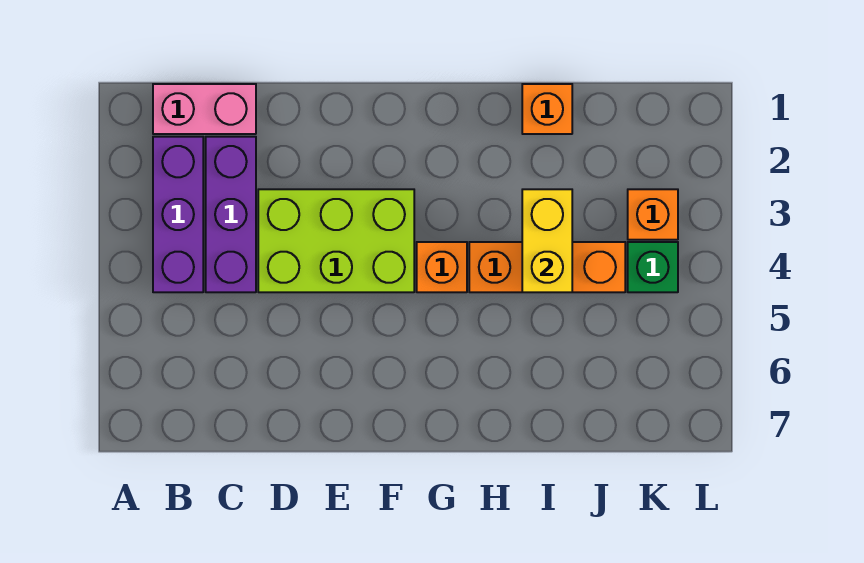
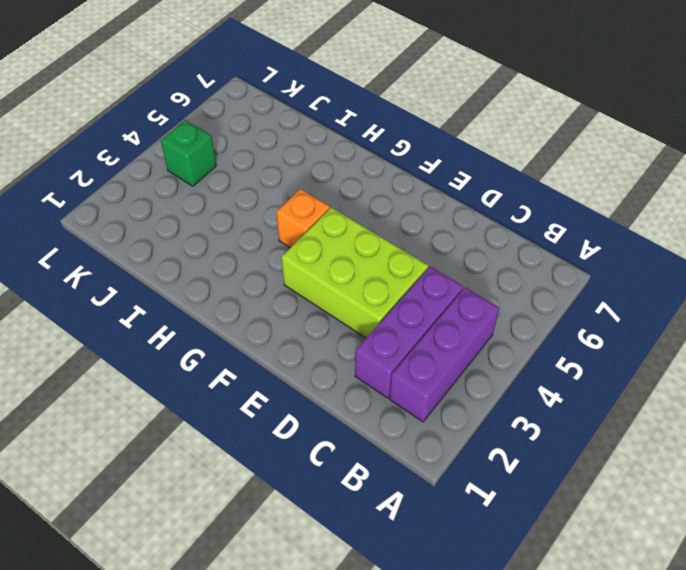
none -> pink brick B1:C1 level 1
none -> orange brick H4:J4 level 1

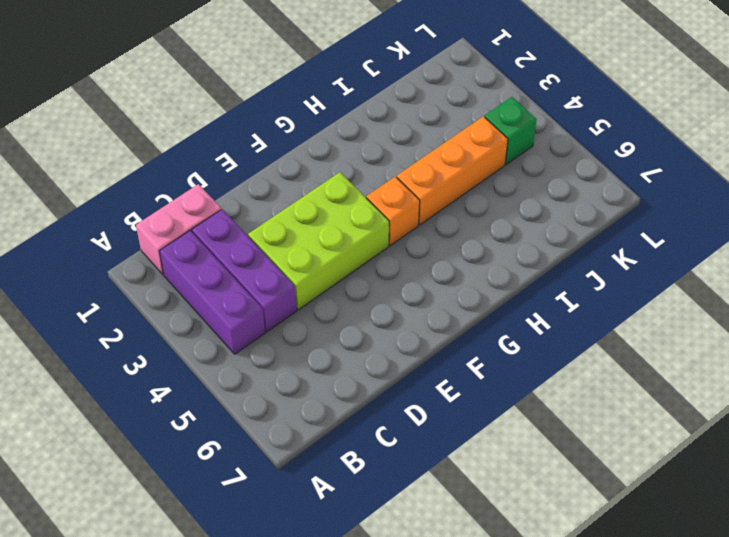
none -> orange brick I1 level 1
none -> orange brick K3 level 1

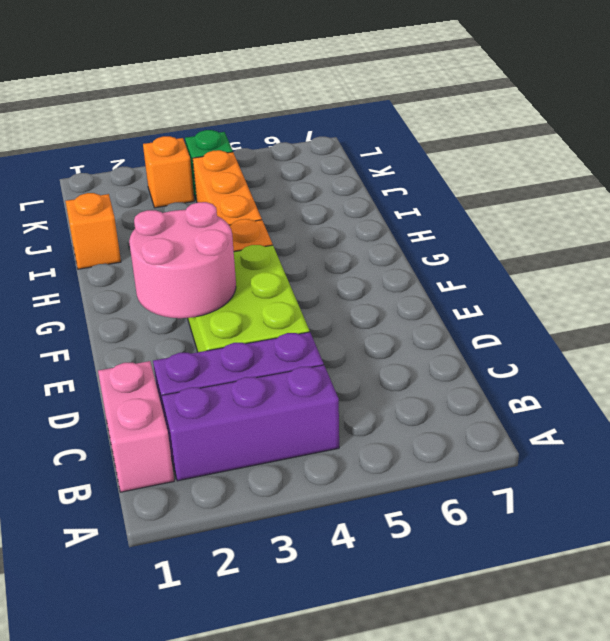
pink round brick E2:F3 level 2 -> none
none -> yellow brick I3:I4 level 2

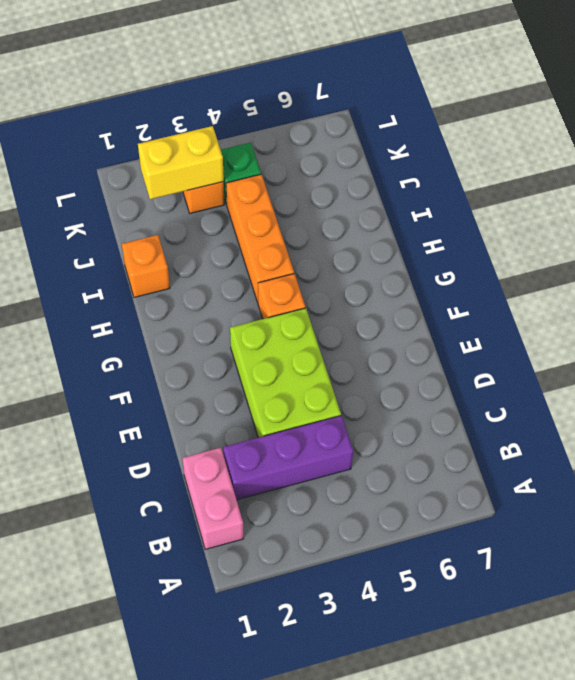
yellow brick K2:K3 level 2 -> yellow brick I3:I4 level 2
none -> purple brick B2:B4 level 1

